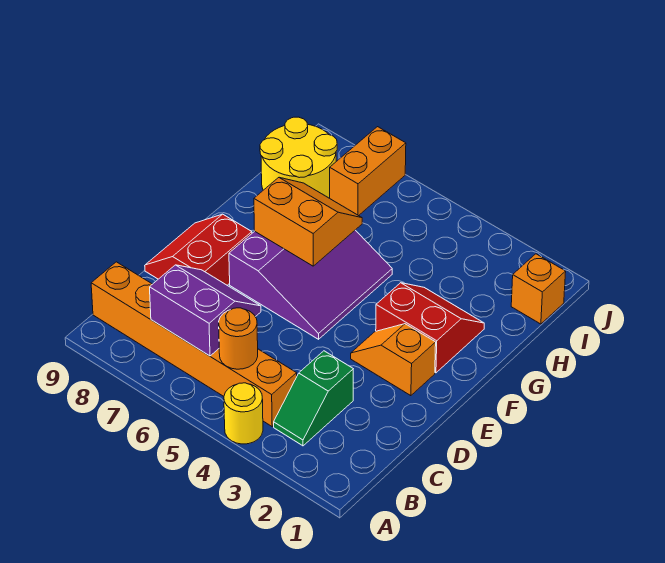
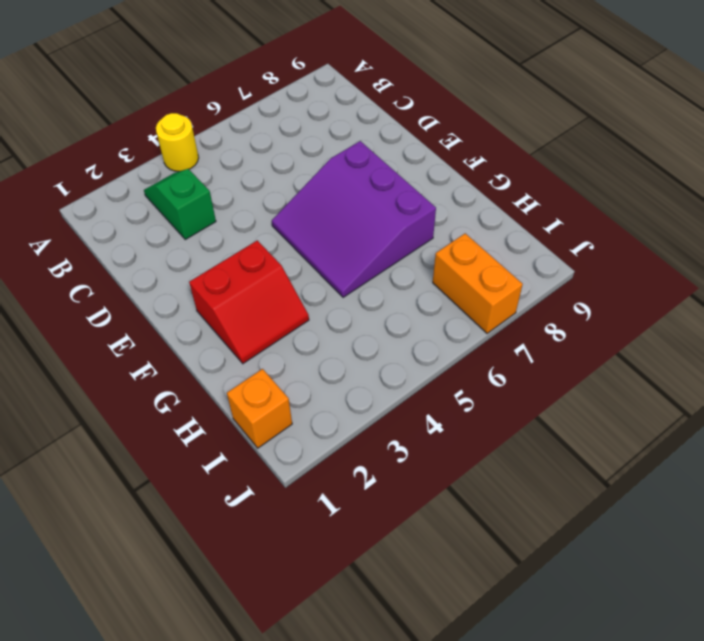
none -> orange brick B4:B9 level 1
none -> red slope D8:E9 level 1 top 8
none -> orange slope E2:E3 level 1 top 2

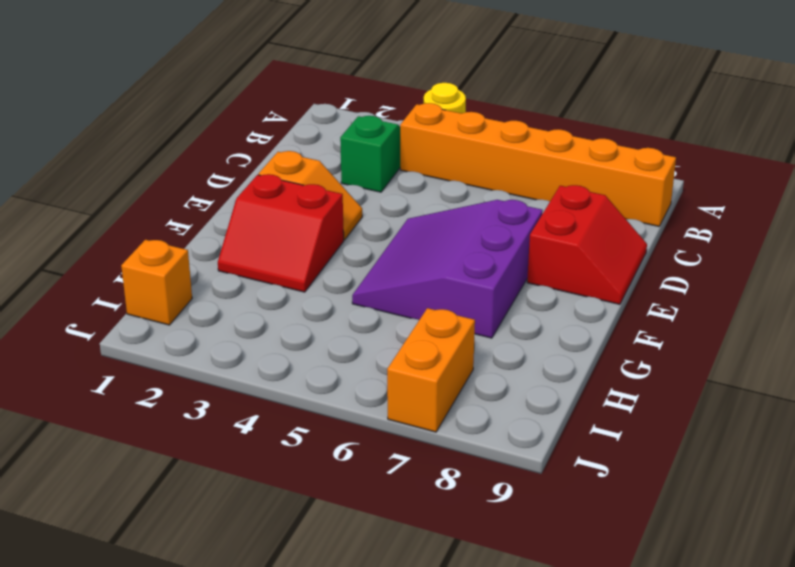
none -> yellow round brick H8:I9 level 1
none -> orange round brick B5 level 2
none -> purple slope B6:C7 level 2 top B

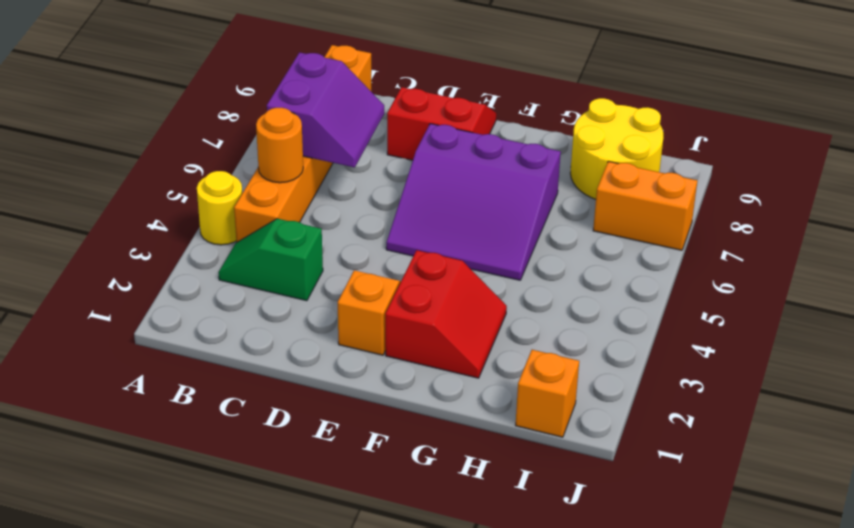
none -> orange slope F6:G7 level 2 top F

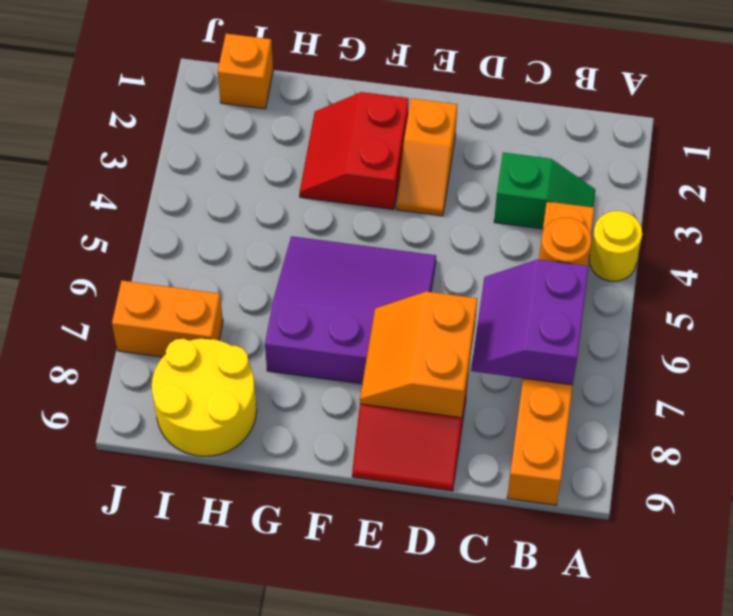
orange slope D7:E8 level 2 top D -> orange slope F6:G7 level 2 top F

